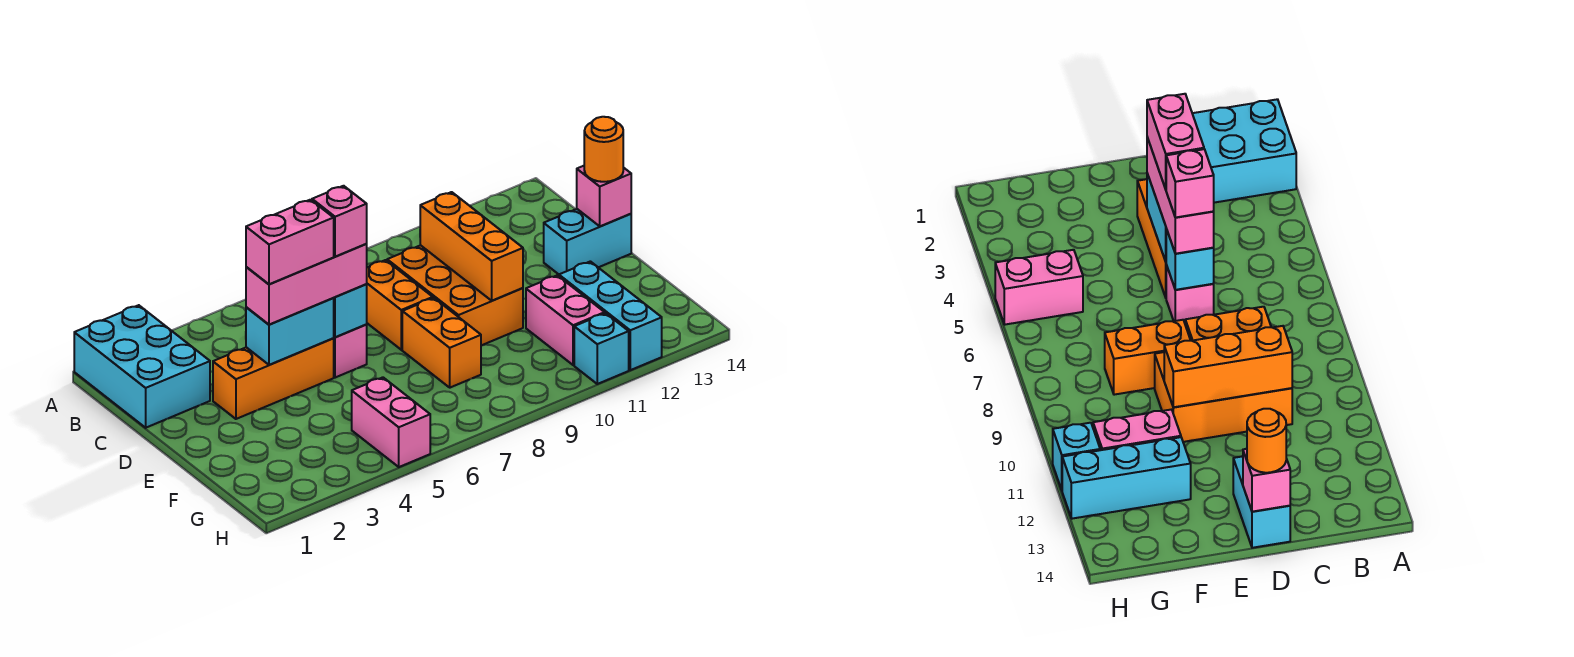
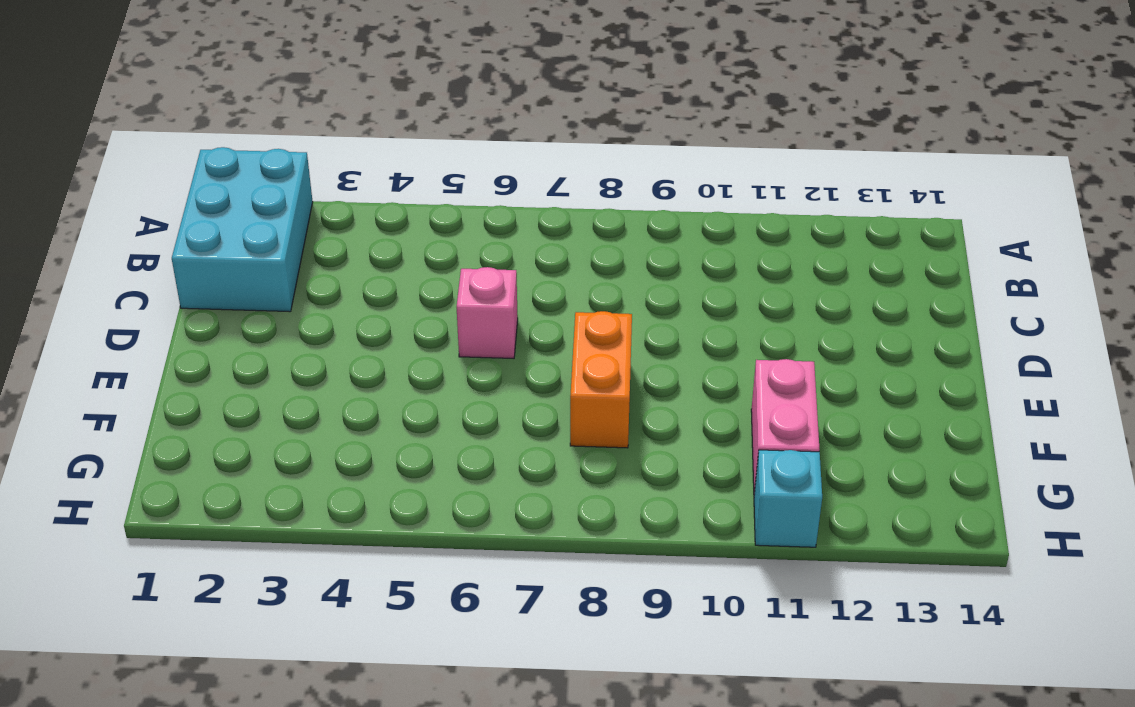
none -> orange brick C8:D8 level 1
none -> orange brick C9:E10 level 1
none -> orange brick D3:D5 level 1

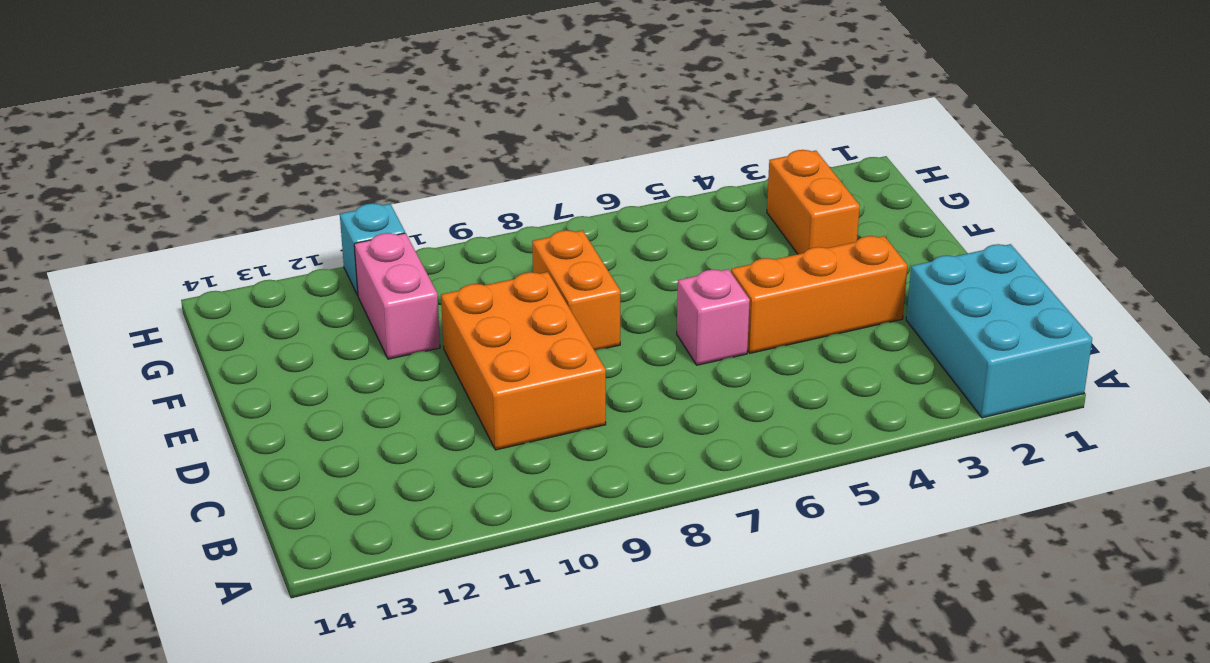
orange brick F3:G3 level 1 -> orange brick C8:D8 level 1
none -> cyan brick D13:D14 level 1
none -> cyan brick F12:H12 level 1
none -> pink brick G5:H5 level 1

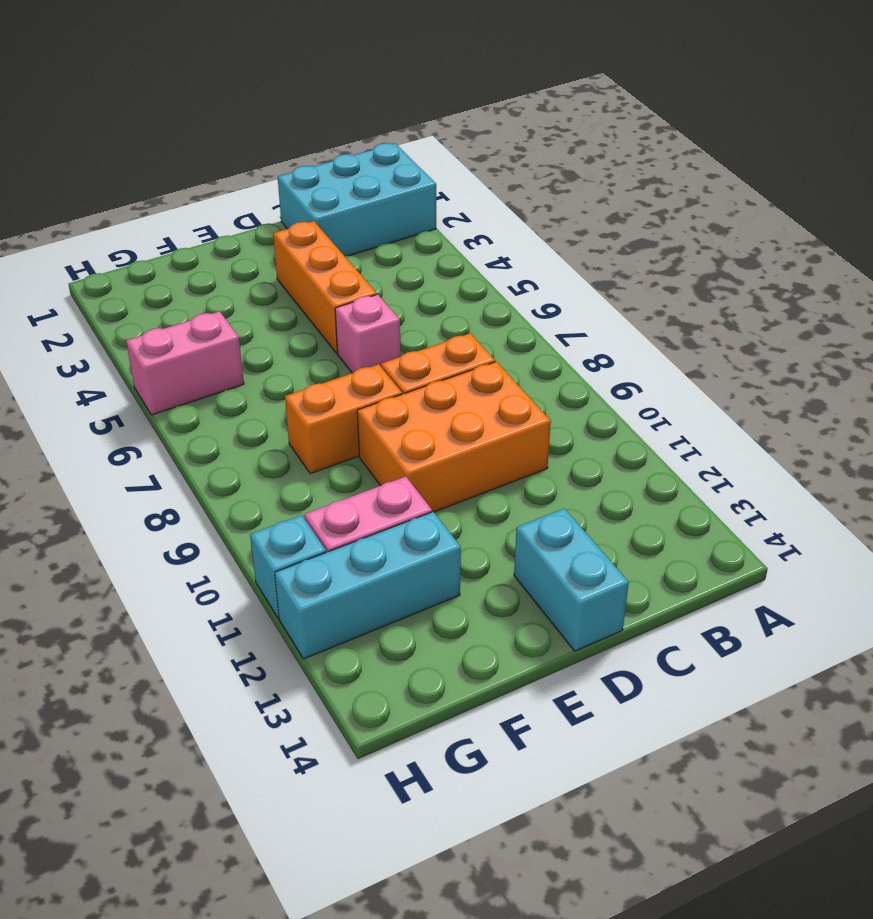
none -> orange brick C10:E10 level 2
none -> cyan brick D4:D5 level 2
none -> cyan brick D6 level 2

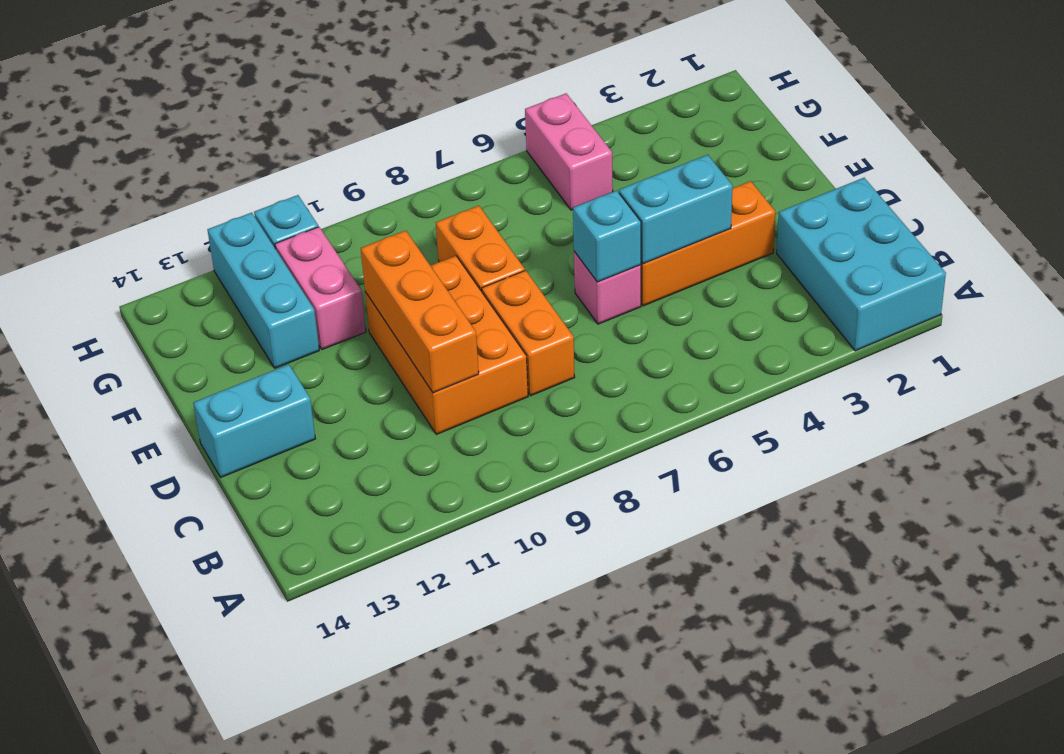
none -> pink brick D14 level 2
none -> pink brick D4:D6 level 3
none -> orange round brick D14 level 3

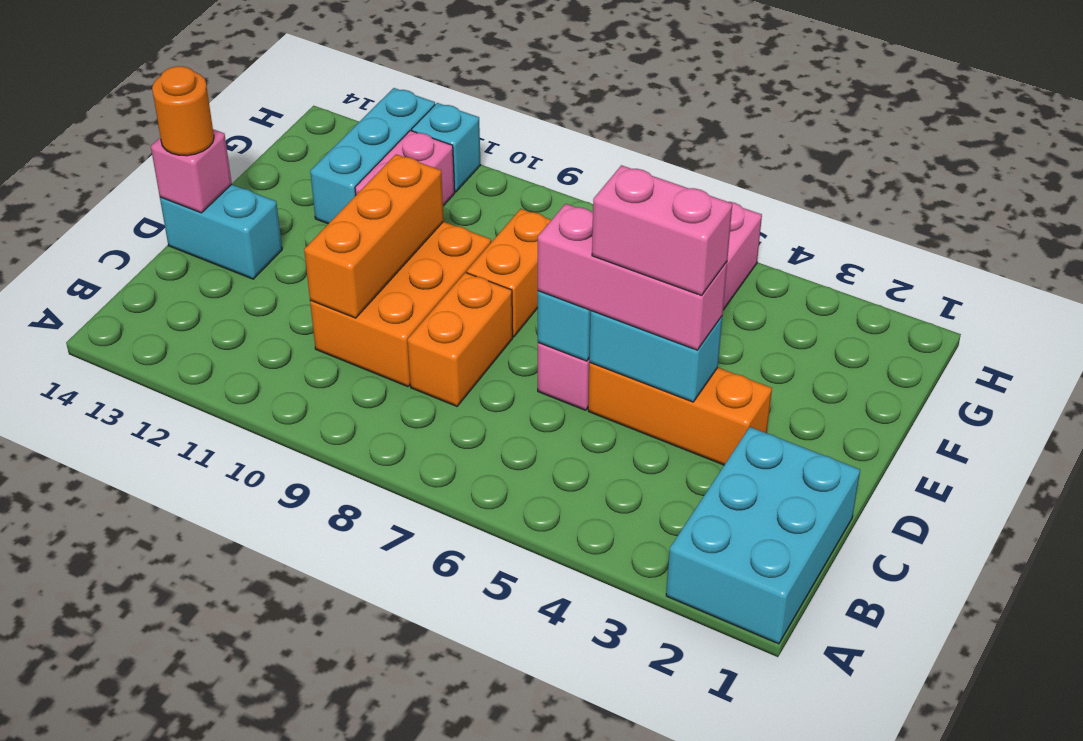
none -> pink brick D6 level 4

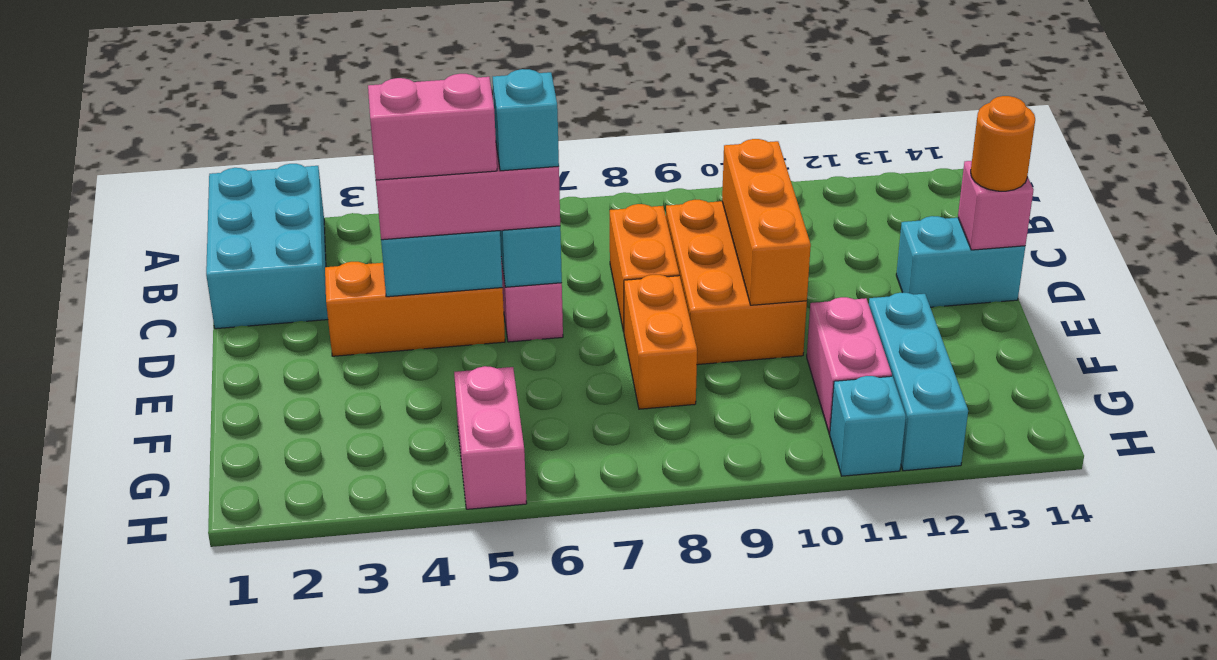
cyan brick D6 level 4 -> pink brick D6 level 4

